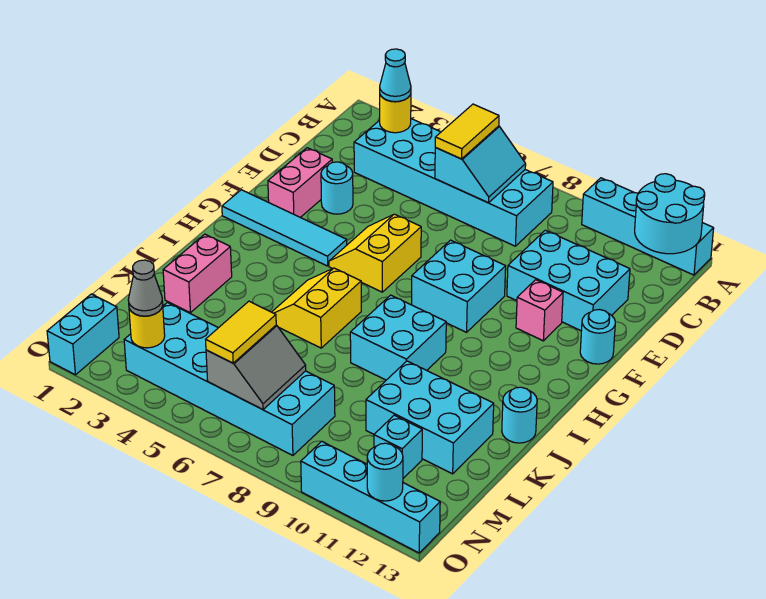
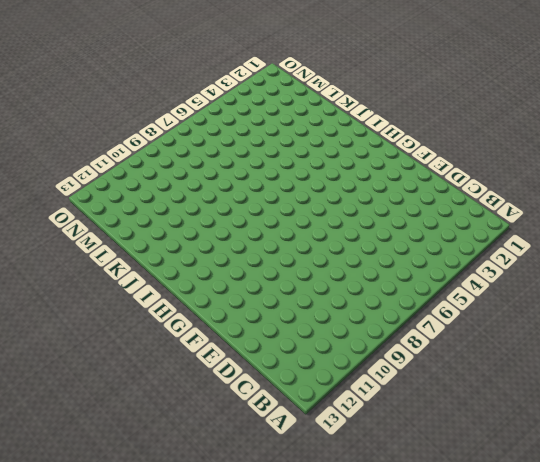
none -> cyan brick A10:A13 level 1
none -> cyan brick B3:C8 level 1
none -> cyan brick D10:E12 level 1

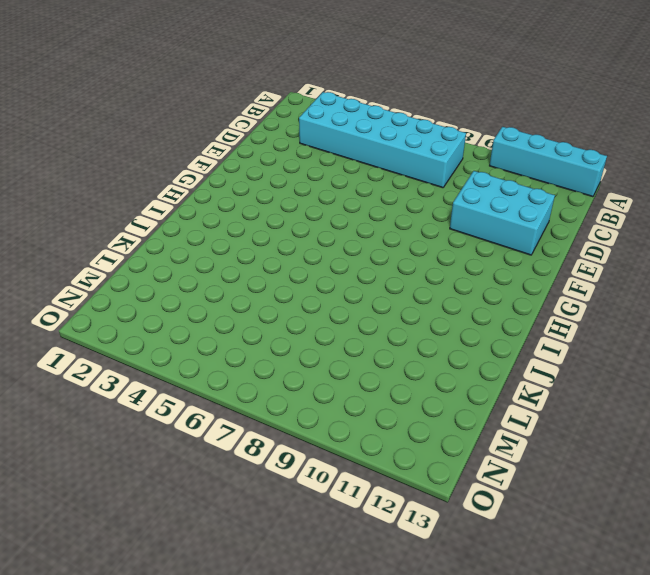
none -> pink brick E2:F2 level 1
none -> cyan round brick E3 level 1
none -> yellow slope F5:G6 level 1 top 6

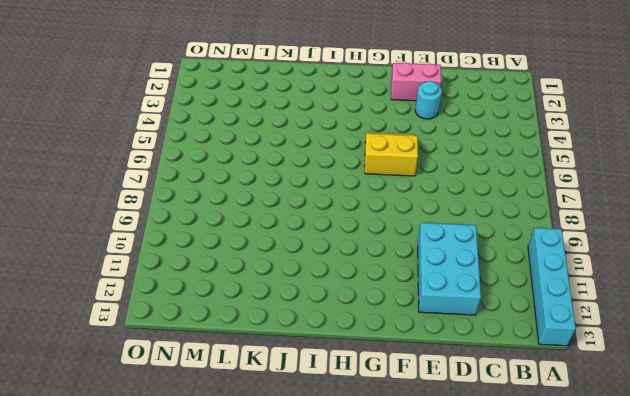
none -> cyan brick B3:C8 level 1
none -> cyan brick F8:G9 level 1
none -> pink brick F11 level 1

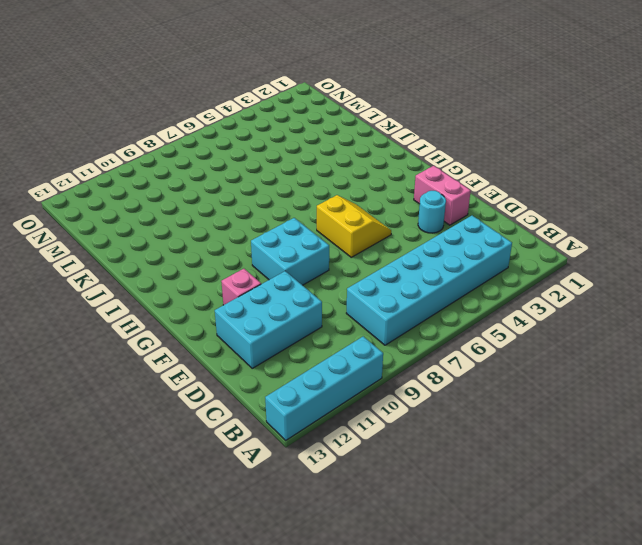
none -> cyan round brick F13 level 1
none -> cyan tile G1:G4 level 1
none -> yellow slope I5:J6 level 1 top 6

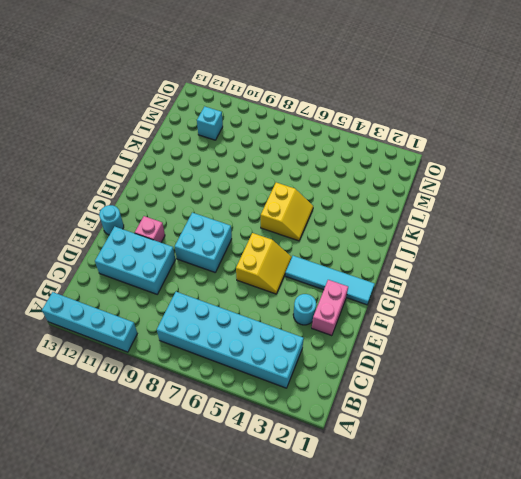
none -> cyan brick I8:J9 level 1
none -> pink brick J2:K2 level 1
none -> cyan round brick J13 level 1

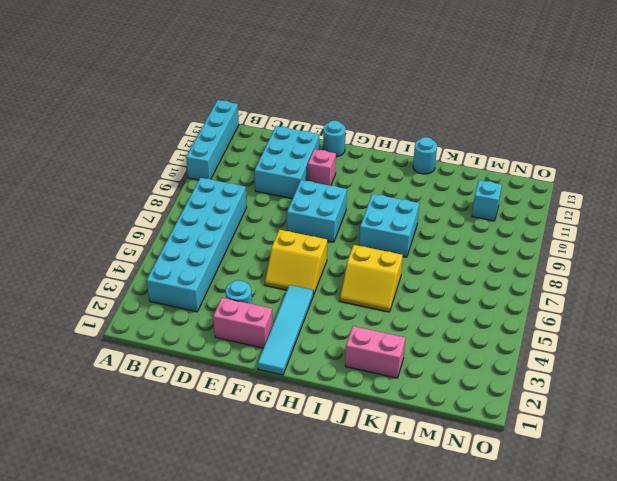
none -> cyan brick K10:L12 level 1
none -> cyan brick M3:N8 level 1
none -> cyan brick N1:O1 level 1

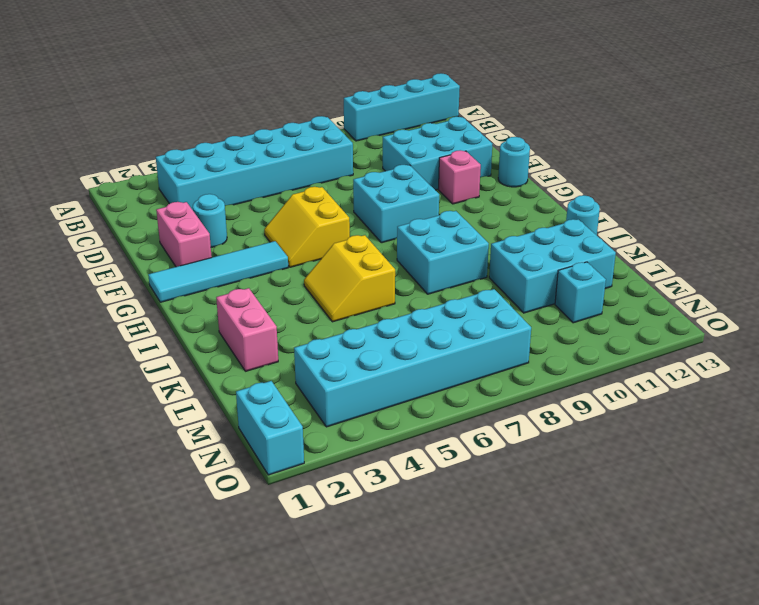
none -> cyan brick O10:O13 level 1
none -> cyan round brick A12:B13 level 2
none -> yellow round brick B3 level 2

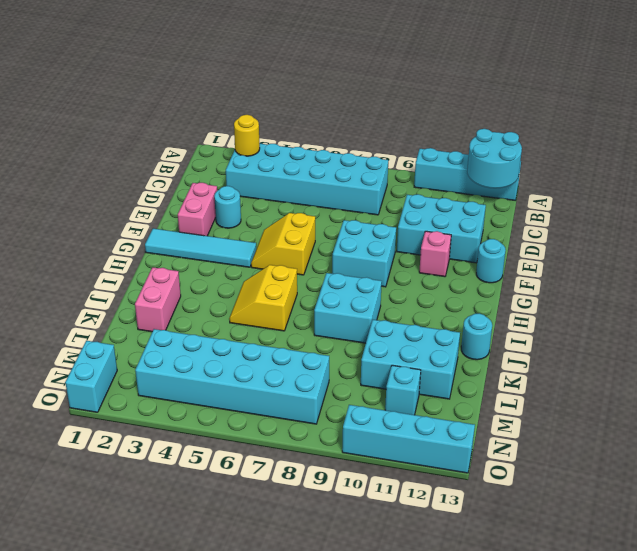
none -> cyan slope B6:C7 level 2 top 6
none -> grey slope M6:N7 level 2 top 6
none -> yellow round brick N3 level 2

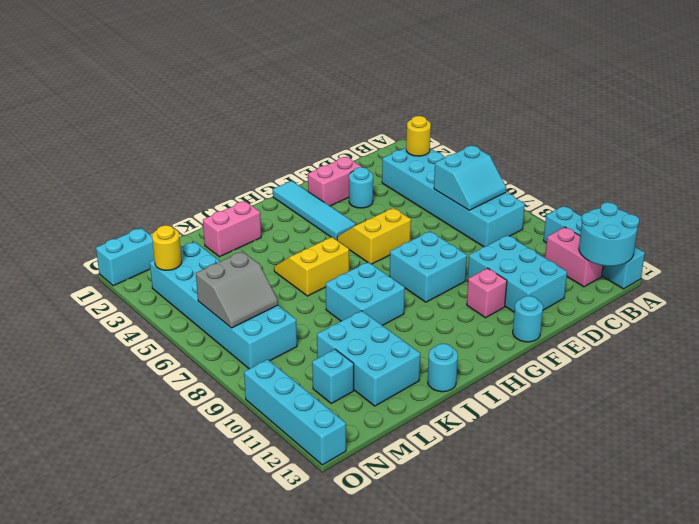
pink brick B11:B12 level 1 -> none
none -> cyan round brick O12 level 2
none -> cyan cone B3 level 3
none -> yellow tile B6:C6 level 3

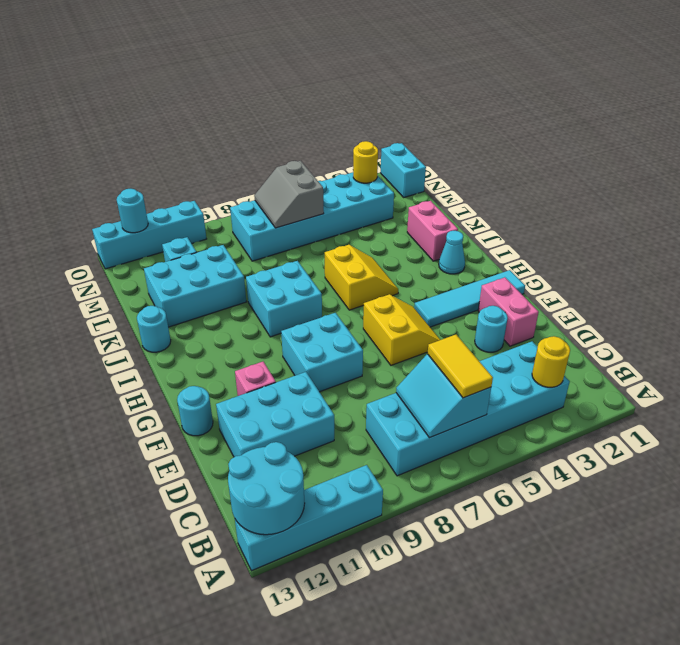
cyan cone I2 level 1 -> cyan cone B3 level 3
none -> yellow tile M6:N6 level 3
none -> grey cone N3 level 3

